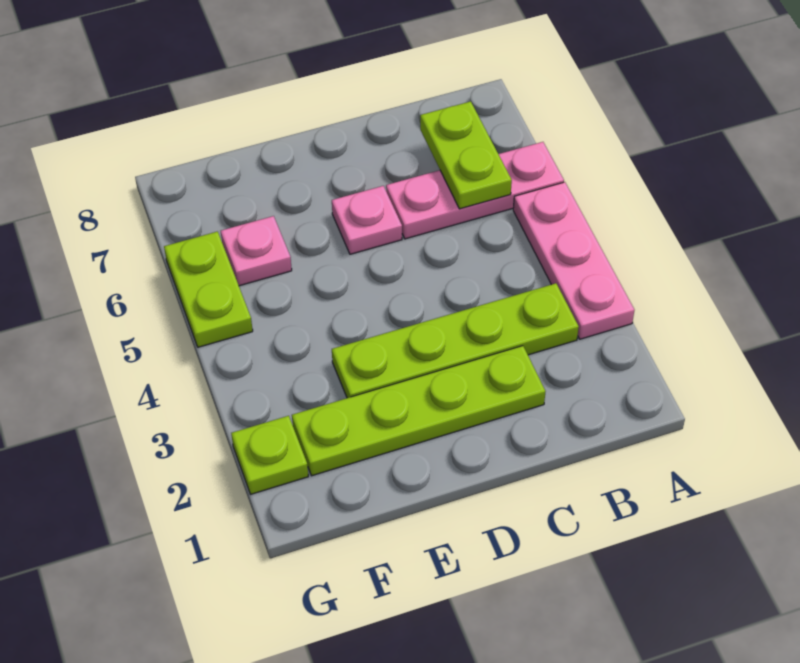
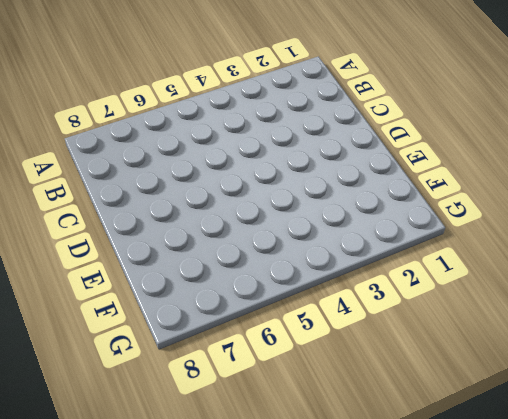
none -> pink plate A3:A5 level 1
none -> pink plate A6:C6 level 1

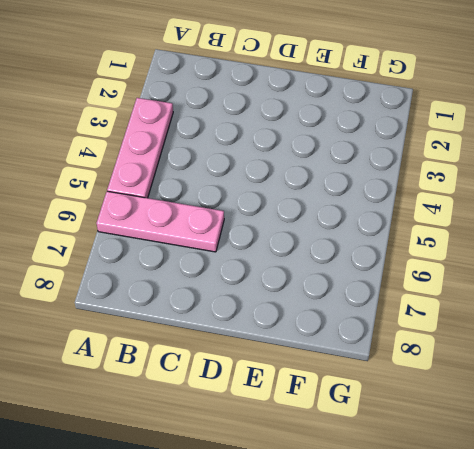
none -> lime plate B3:E3 level 1
none -> lime plate C2:F2 level 1

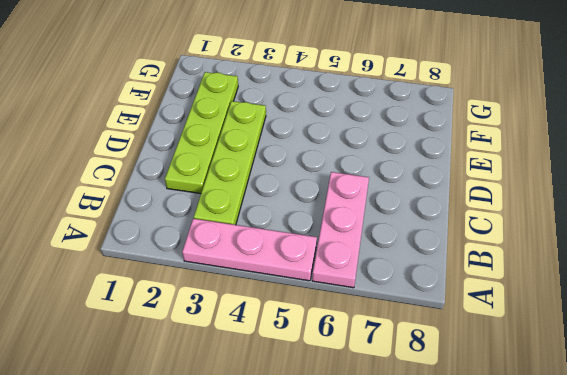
none -> pink plate D6 level 1
none -> pink plate F6 level 1

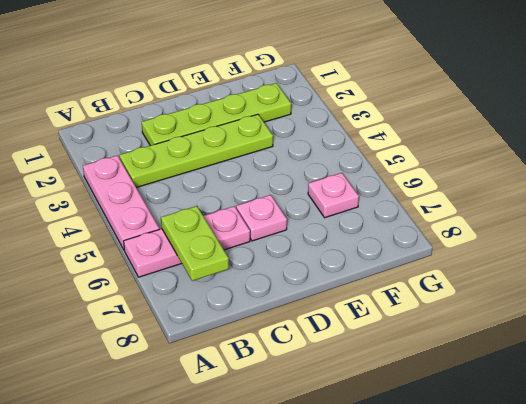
none -> lime plate G2 level 1
none -> lime plate G5:G6 level 1

